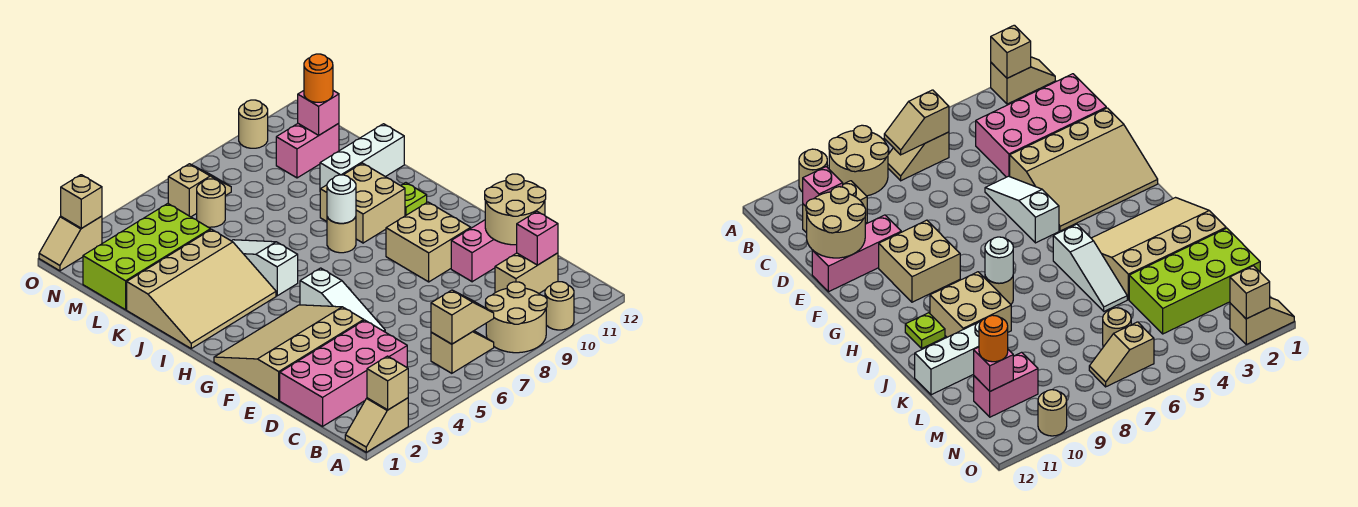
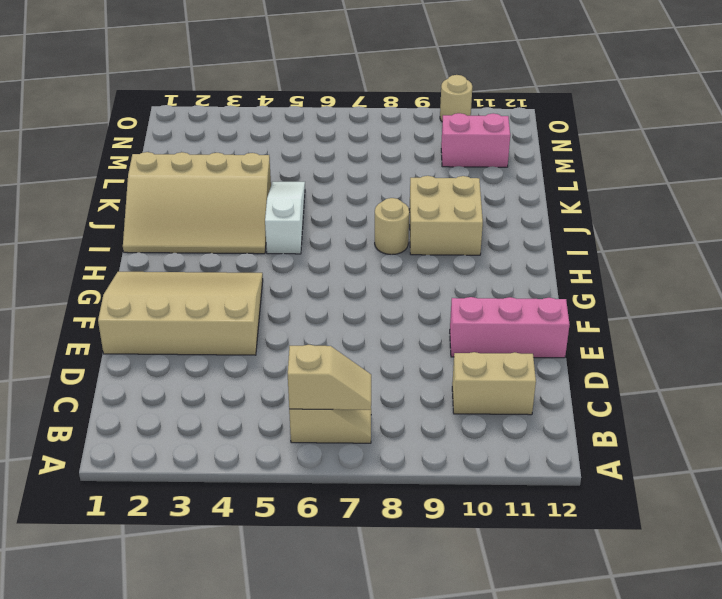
none -> tan slope A1:A2 level 1 top 2
none -> tan round brick A8:B9 level 1
none -> tan round brick A10 level 1
none -> pink brick C1:D4 level 1

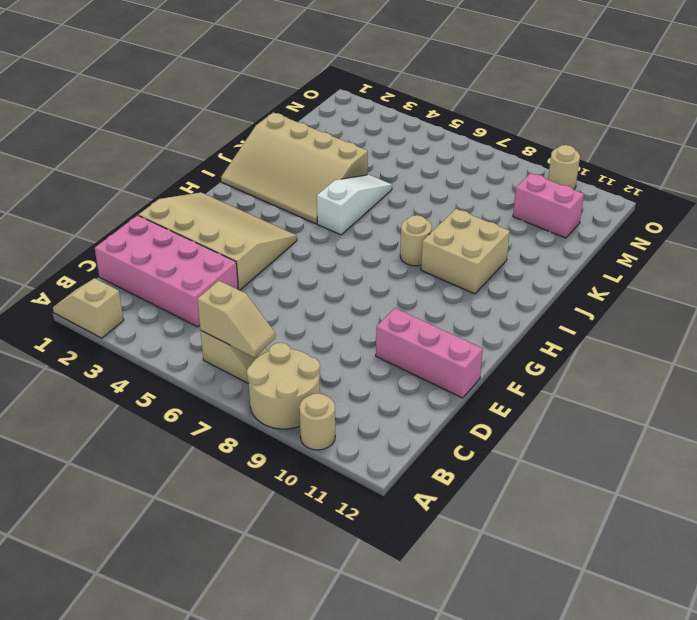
none -> tan brick C10:C11 level 1
none -> white slope E5:G5 level 1 top G
none -> tan brick F9:G10 level 1
none -> lime plate I11 level 1

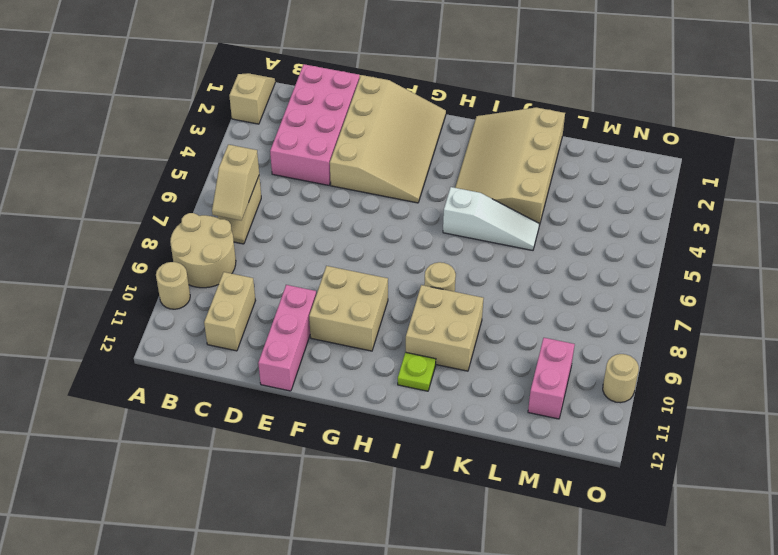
none -> white slope E5:G5 level 1 top G
none -> white brick K10:K12 level 1
none -> lime brick L1:M4 level 1
none -> tan round brick M6 level 1

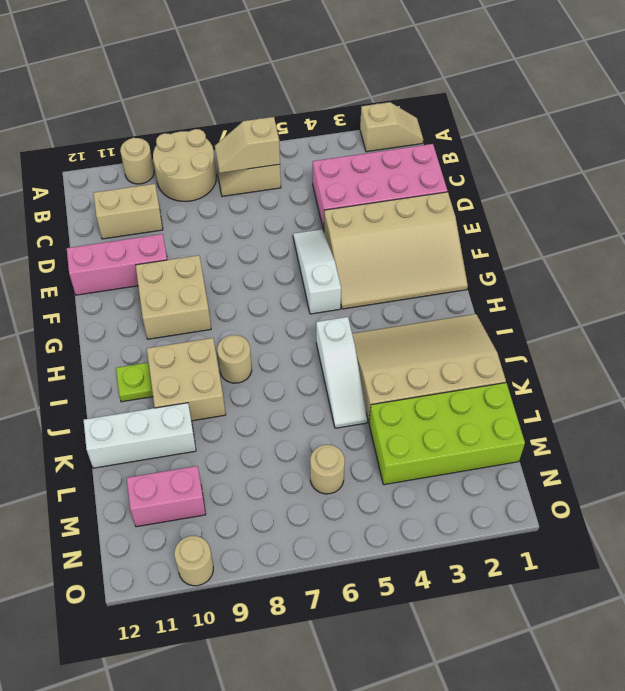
none -> tan slope N6:N7 level 1 top 6
none -> tan slope O1:O2 level 1 top 2
none -> tan brick A2 level 2
none -> pink brick C11 level 2

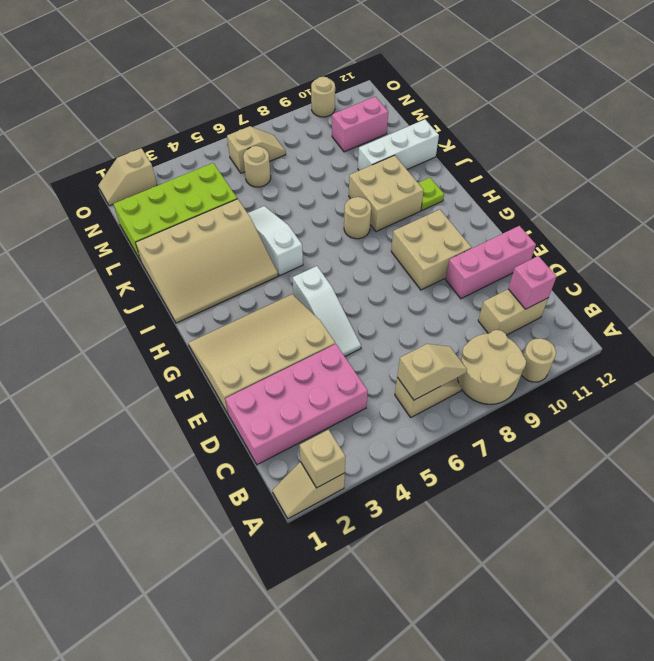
none -> tan round brick D11:E12 level 2
none -> white round brick I8 level 2
none -> pink brick M11 level 2
none -> tan brick O2 level 2

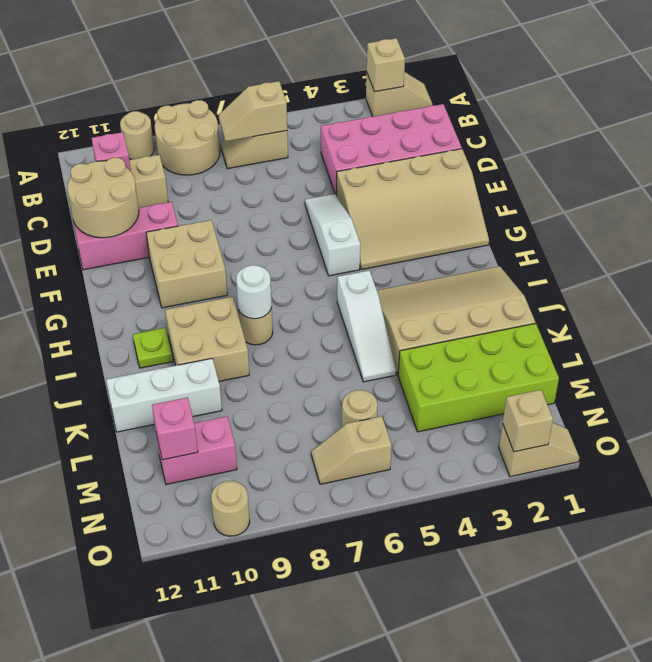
none -> orange round brick M11 level 3

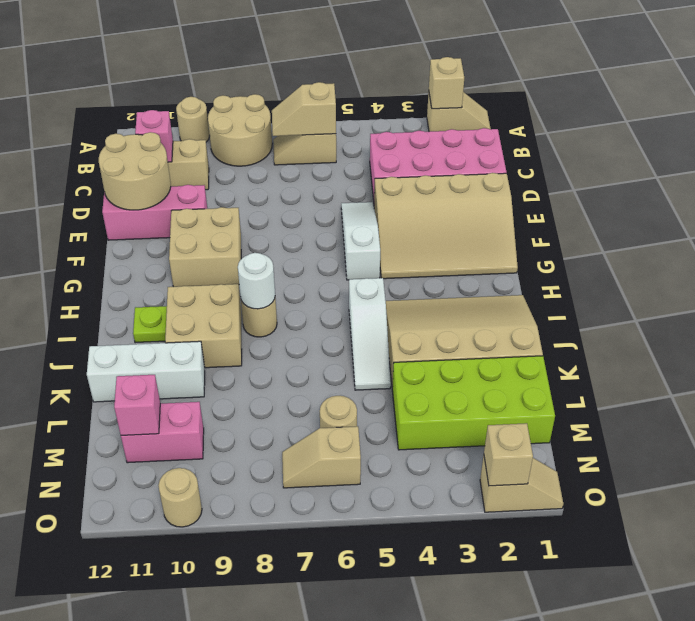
none -> orange round brick M11 level 3

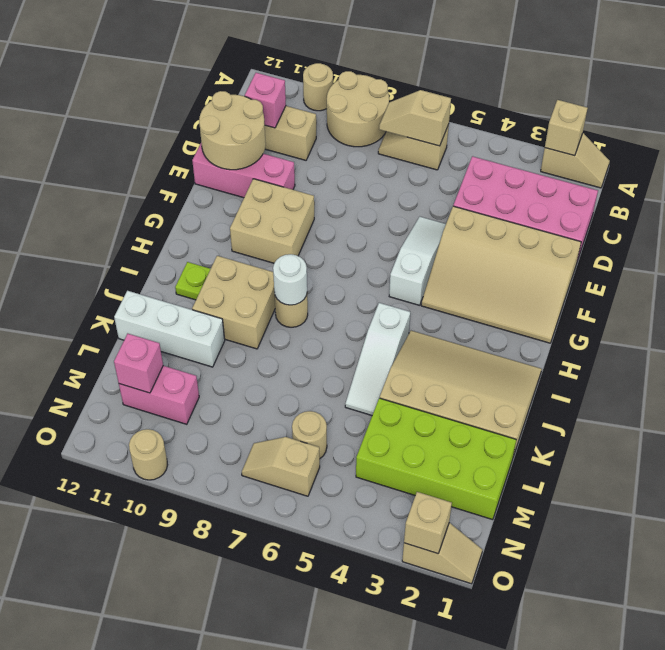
none -> orange round brick M11 level 3

